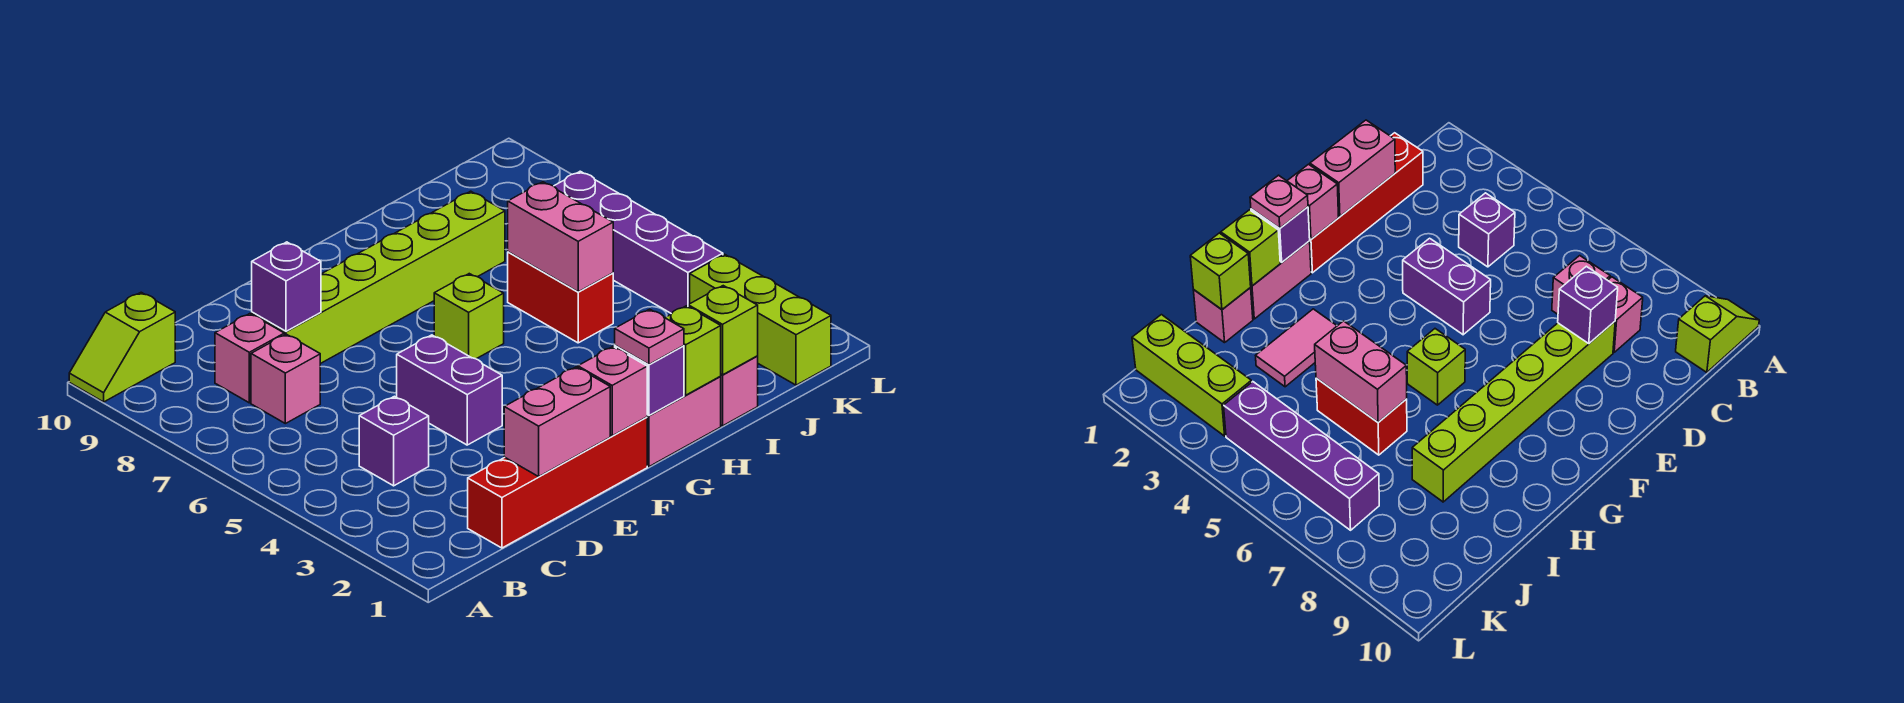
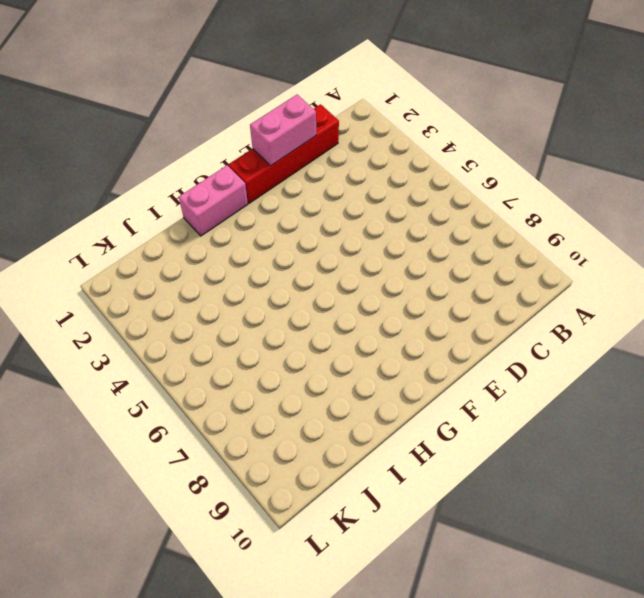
none -> lime slope A10:B10 level 1 top B
none -> purple brick C4 level 1
none -> pink brick C7 level 1

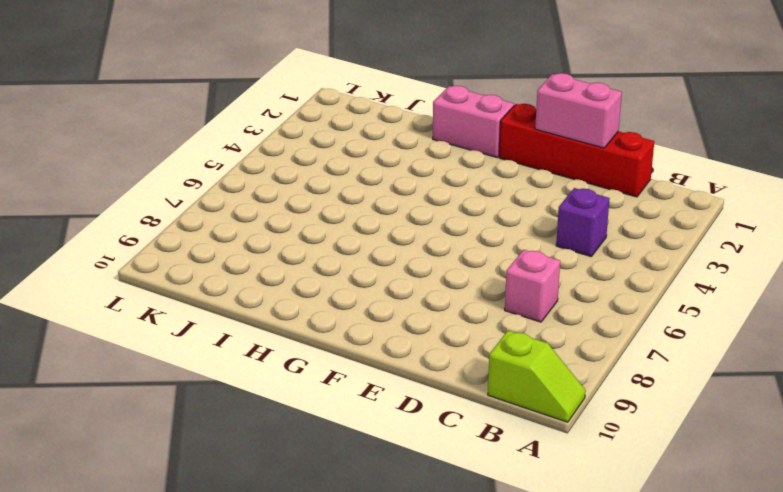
none -> pink brick C8 level 1
none -> lime brick D8:I8 level 1
none -> purple brick E4:E5 level 1

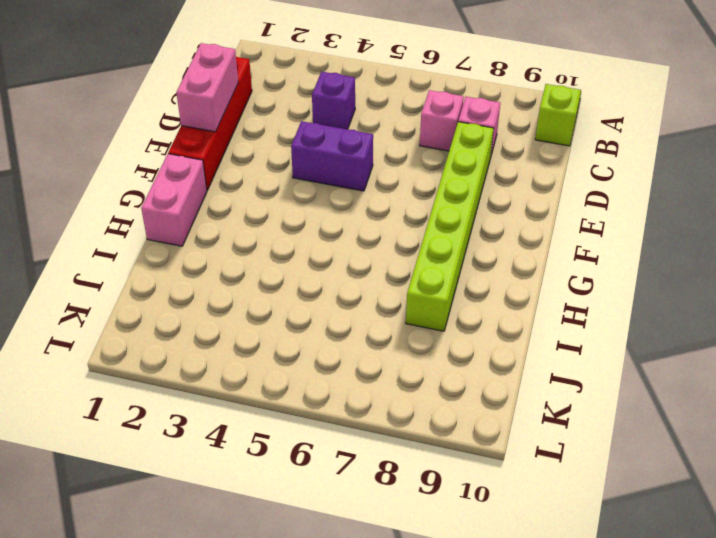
none -> lime brick G6 level 1
none -> pink tile H3:I3 level 1
none -> pink brick I1 level 1

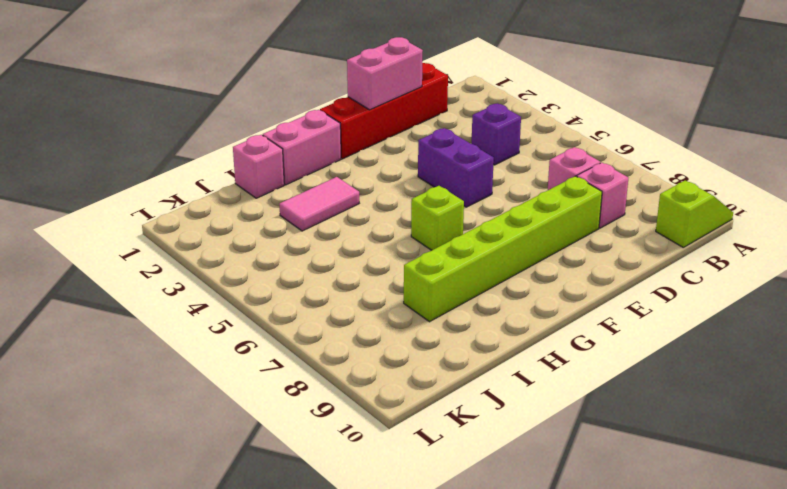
none -> red brick I5:I6 level 1
none -> lime brick K1:K3 level 1
none -> purple brick K4:K7 level 1

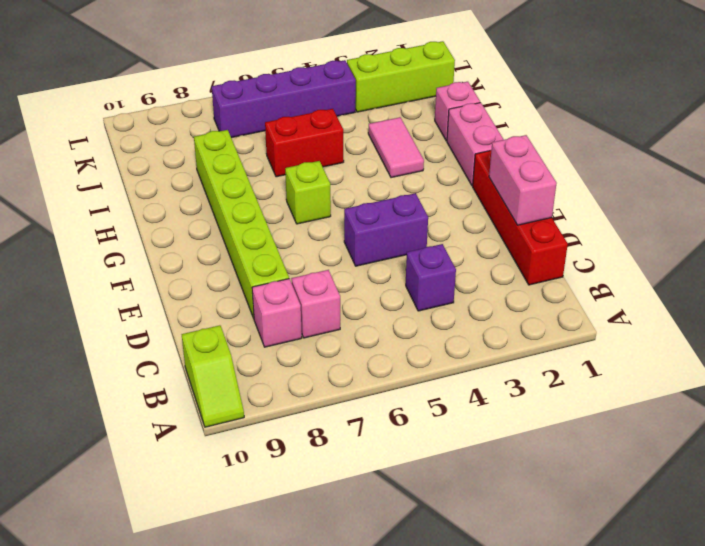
none -> purple brick D8 level 2
none -> pink brick F1 level 2
none -> purple brick G1 level 2

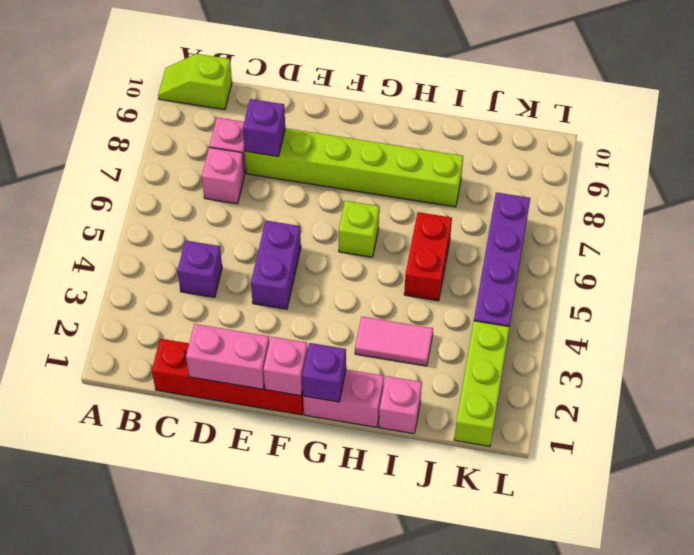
none -> lime brick H1 level 2
none -> lime brick I1 level 2
none -> pink brick I5:I6 level 2

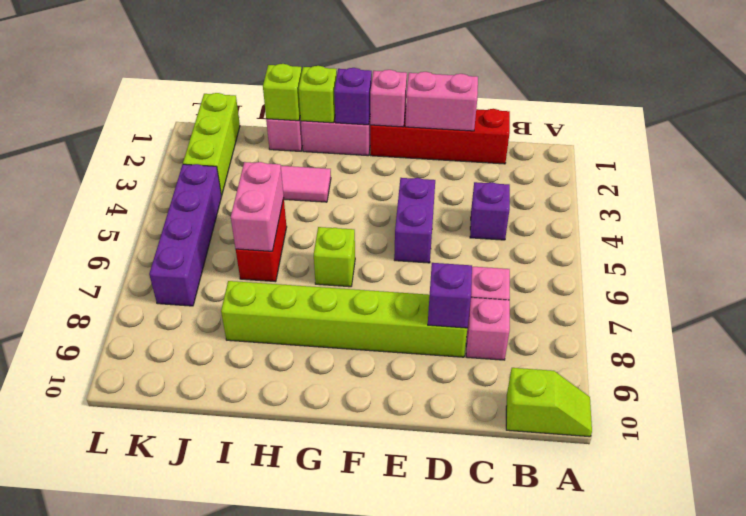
none -> pink plate G1 level 3

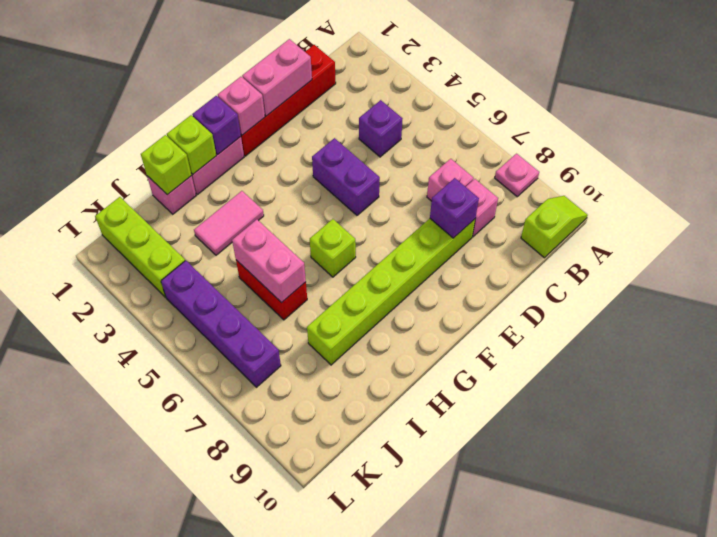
pink plate A8 level 1 -> pink plate G1 level 3

